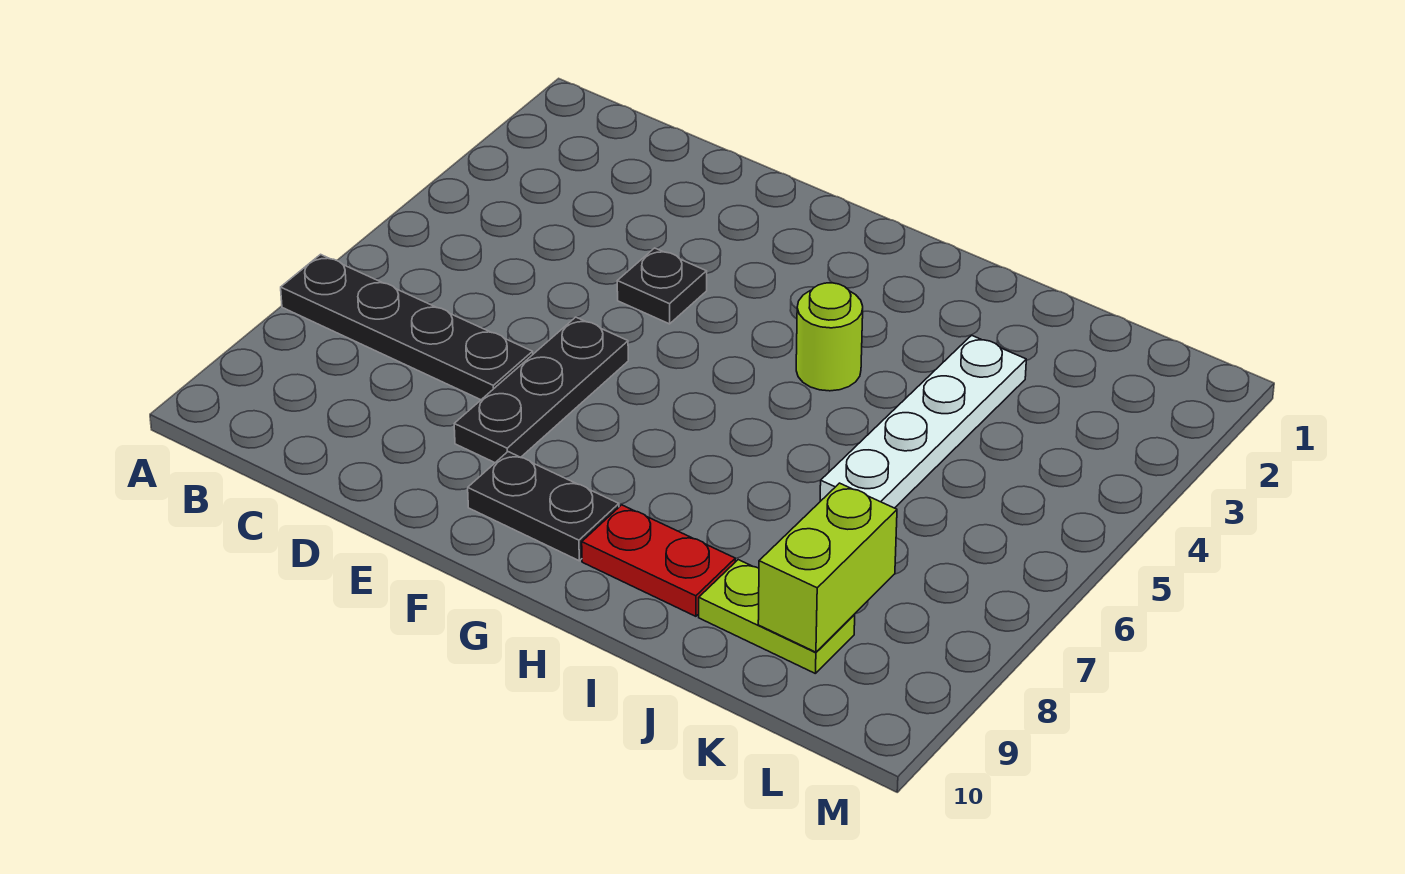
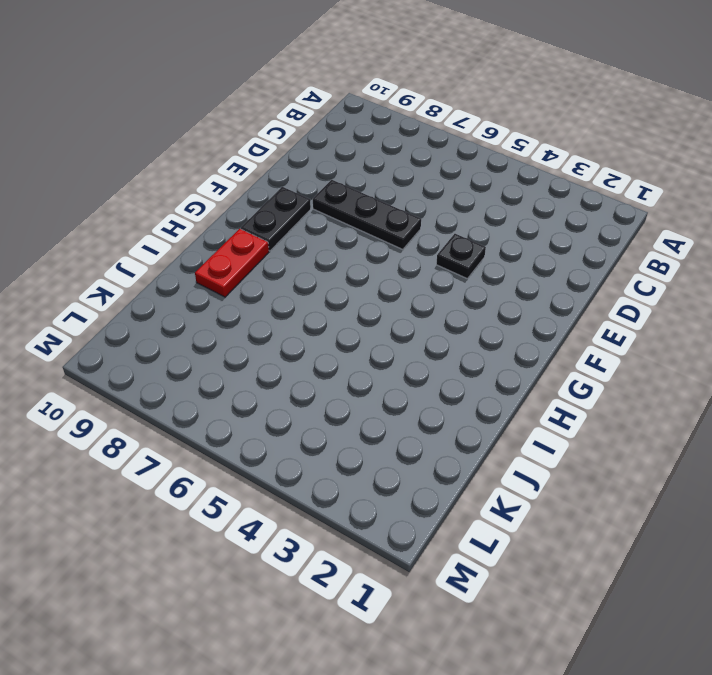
none -> black plate A7:D7 level 1
none -> lime round brick H4 level 1

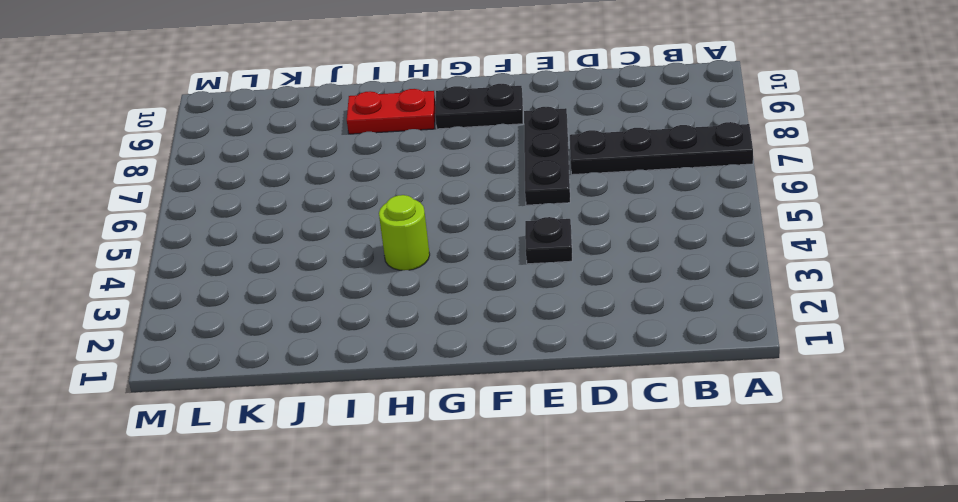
none -> white plate J3:J6 level 1
none -> lime plate J9:K9 level 1

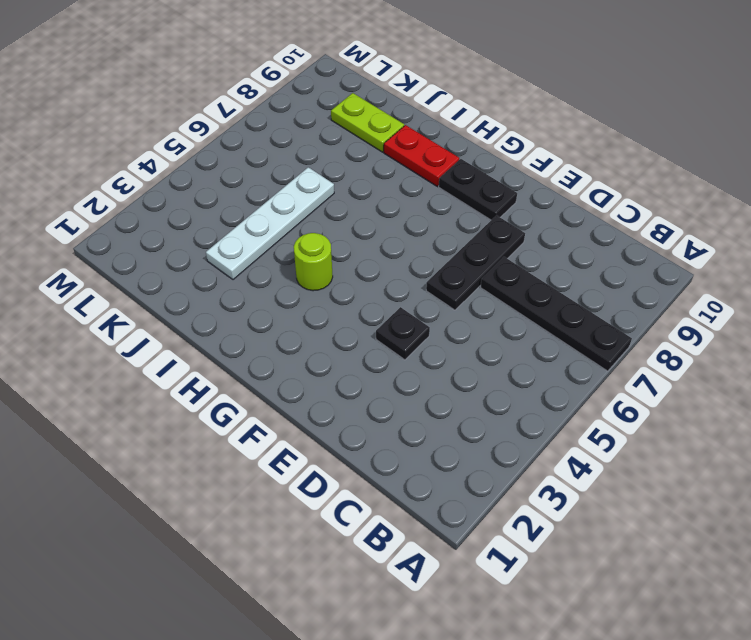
none -> lime brick K8:K9 level 2

